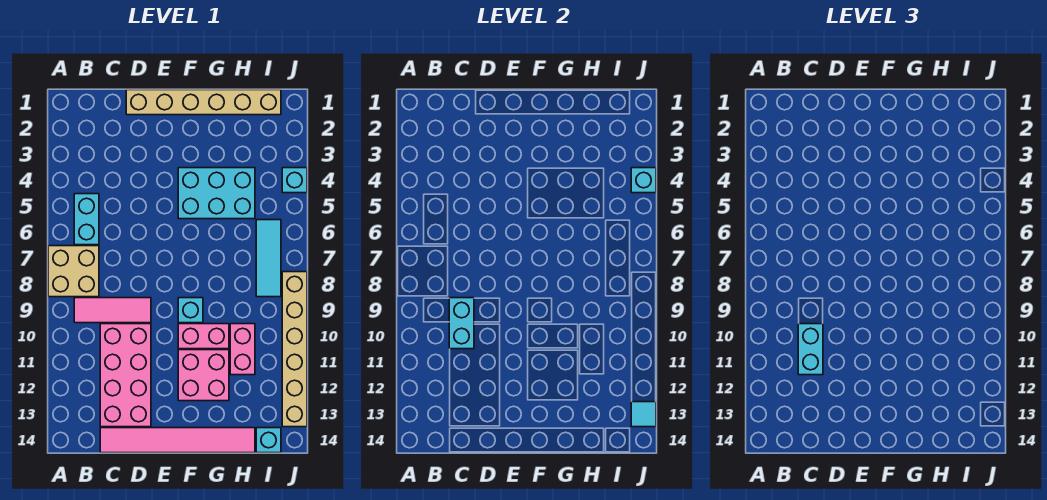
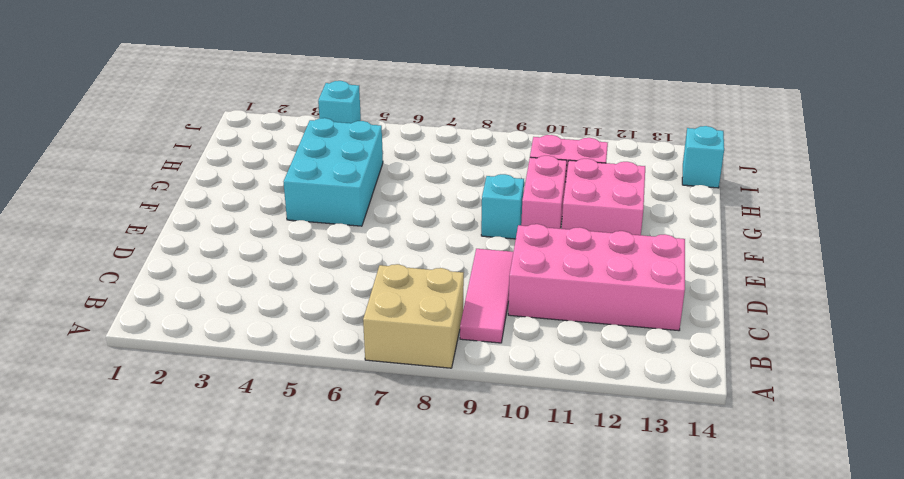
none -> cyan brick B5:B6 level 1
none -> pink tile C14:H14 level 1
none -> tan brick D1:I1 level 1

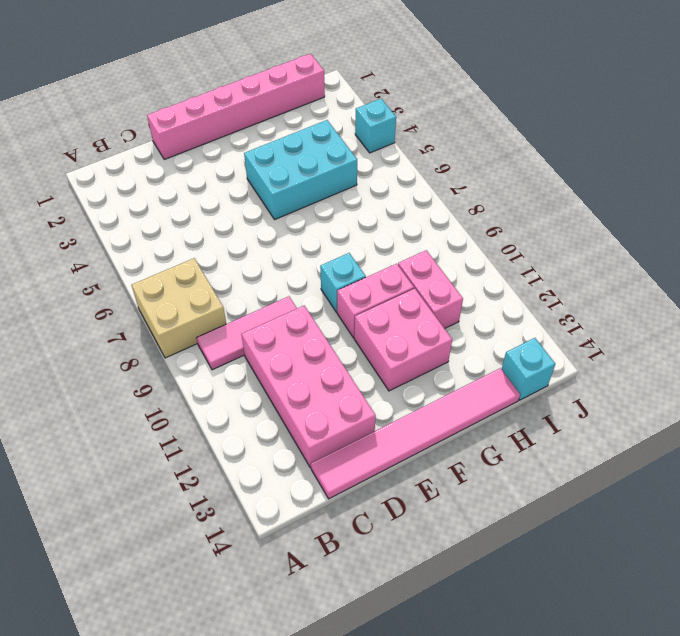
pink brick D1:I1 level 1 -> tan brick D1:I1 level 1
none -> cyan brick B5:B6 level 1
none -> cyan tile I6:I8 level 1
none -> tan brick J8:J13 level 1

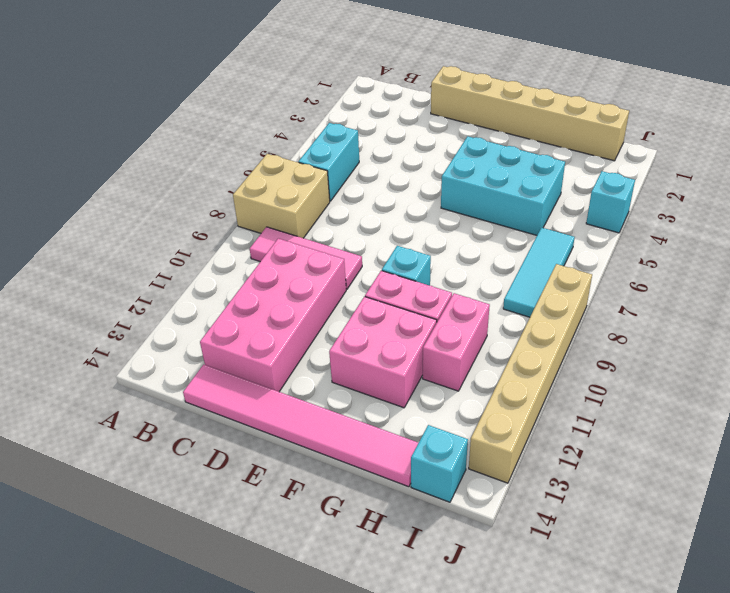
none -> cyan brick C9:C10 level 2
none -> cyan brick J4 level 2
none -> cyan tile J13 level 2

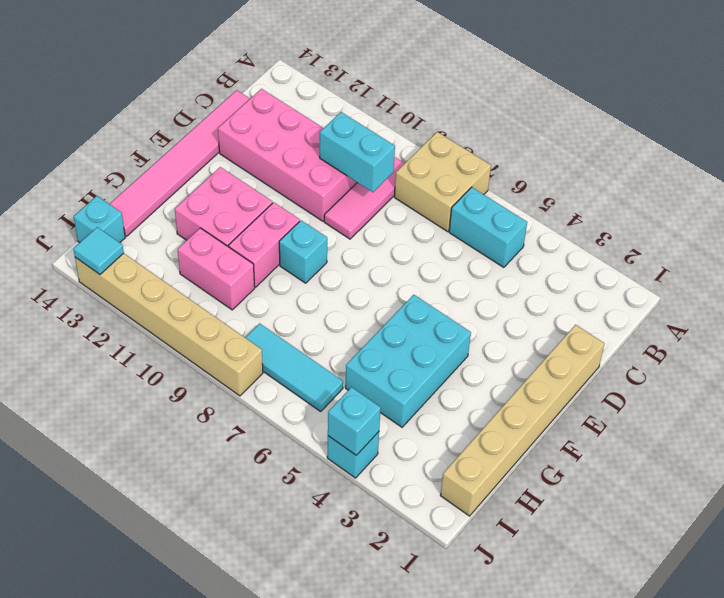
none -> cyan brick C10:C11 level 3

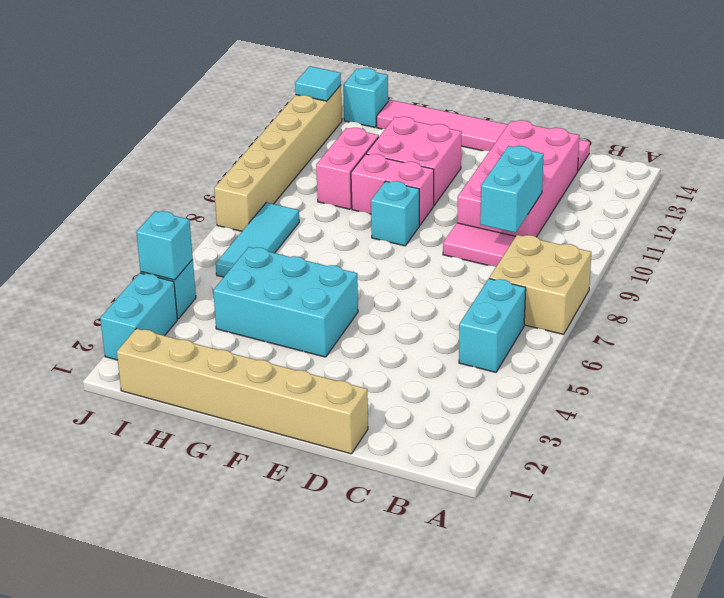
cyan brick J2:J3 level 1 -> cyan brick C10:C11 level 3

